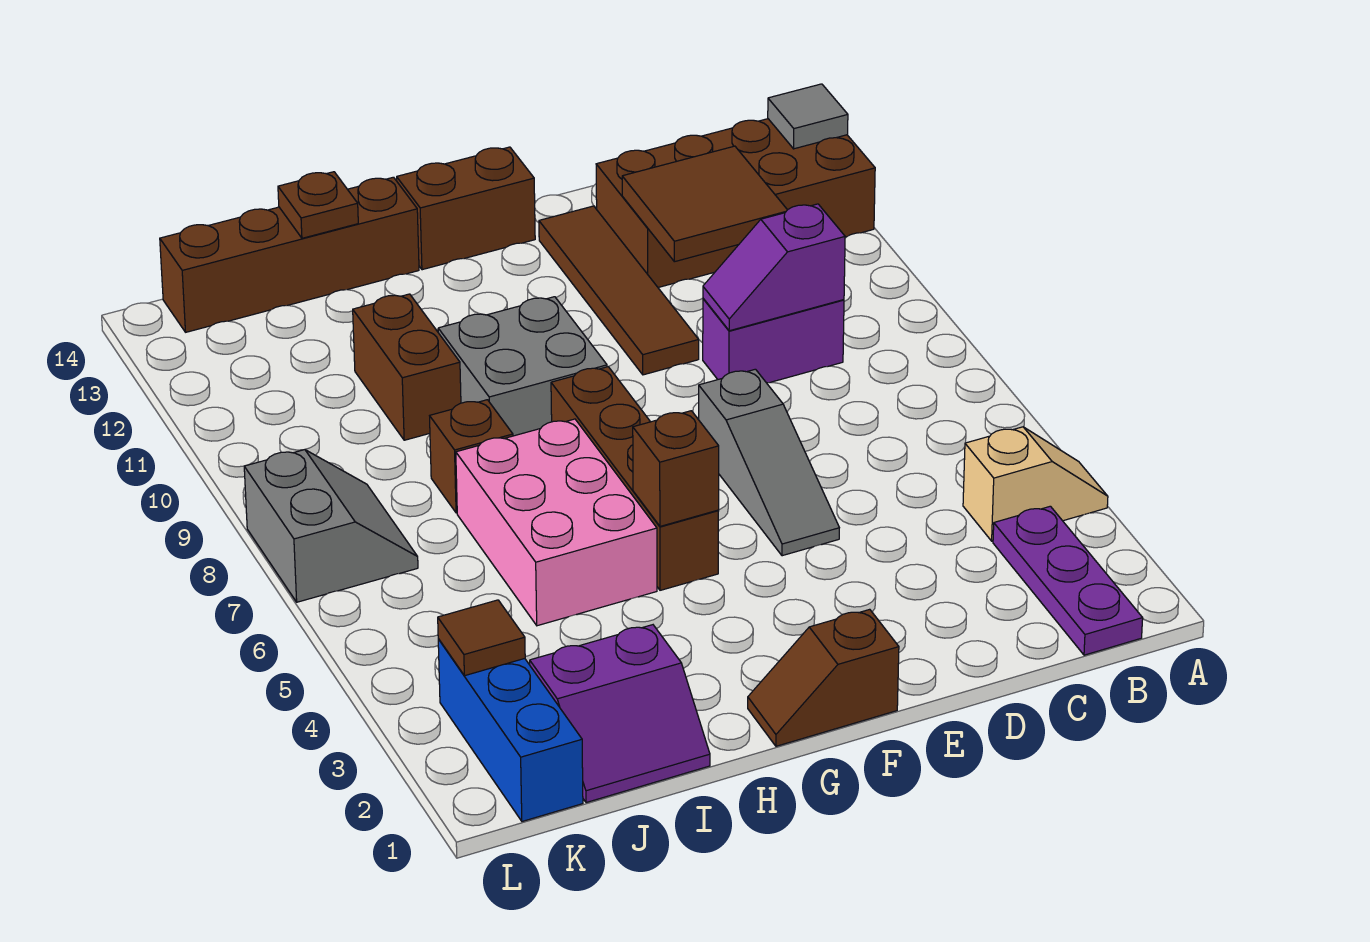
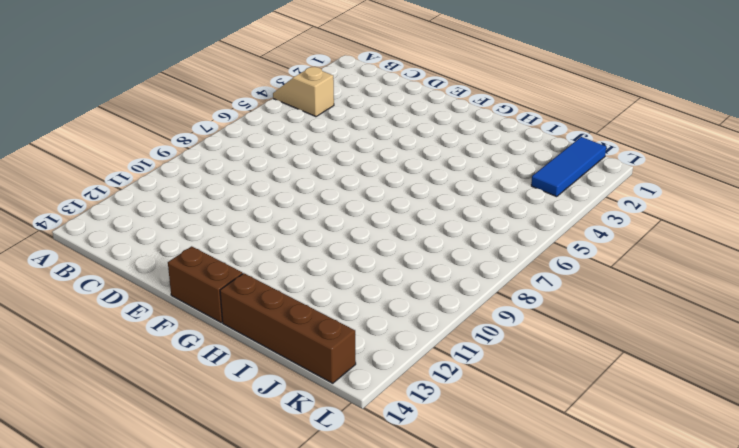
blue tile K1:K3 level 1 -> blue brick K1:K3 level 1
none -> brown brick A12:D13 level 1
none -> purple plate B1:B3 level 1
none -> purple brick C9:D9 level 1

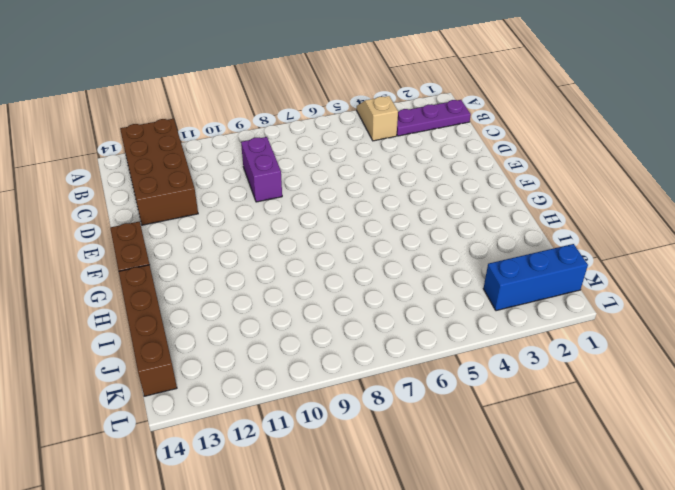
none -> grey slope E5:E7 level 1 top 7
none -> brown tile E10:E13 level 1
none -> brown slope F1:G1 level 1 top F

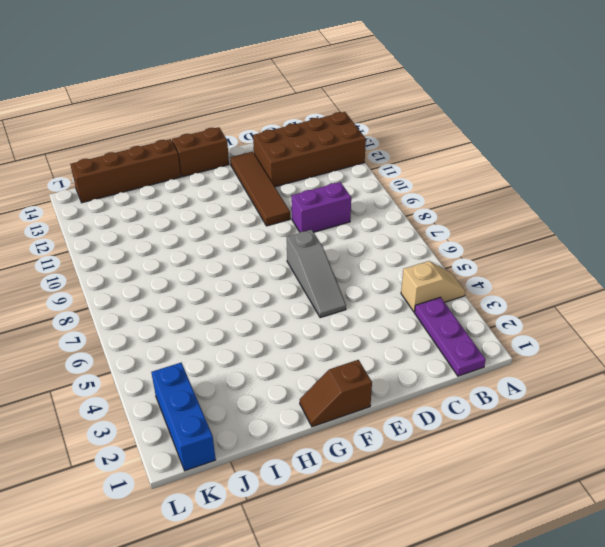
none -> brown brick G5:G8 level 1
none -> grey brick G9:H10 level 1
none -> pink brick H5:I7 level 1

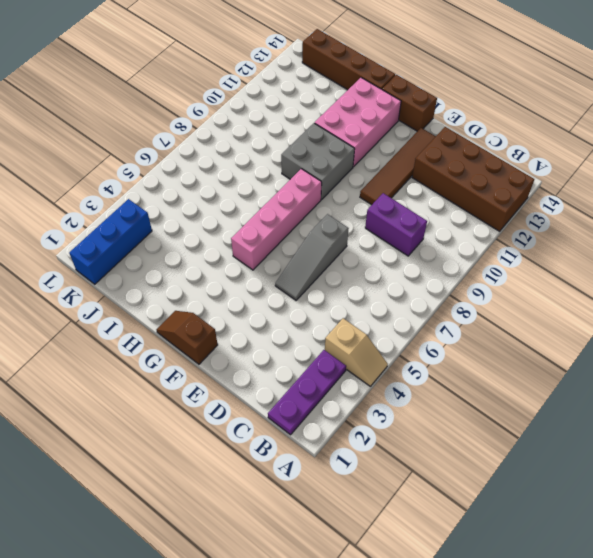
pink brick G5:G8 level 1 -> brown brick G5:G8 level 1
pink brick G11:H13 level 1 -> pink brick H5:I7 level 1
none -> purple slope I1:J2 level 1 top 2
none -> brown brick I8 level 1
none -> brown brick I10:I11 level 1

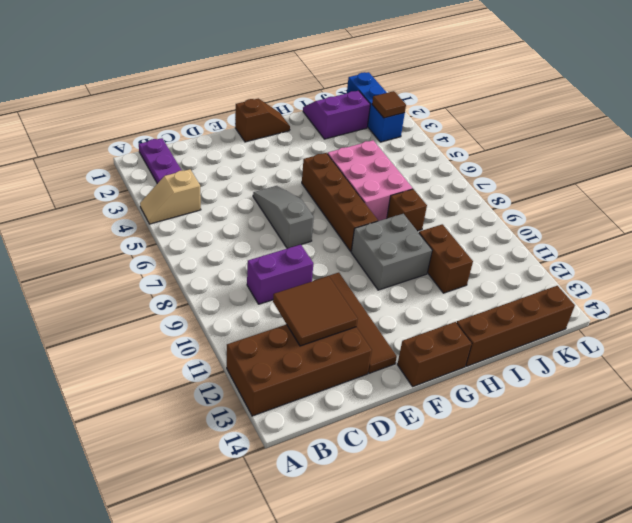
none -> grey slope K7:L8 level 1 top L
none -> grey tile A13 level 2
none -> purple slope C9:D9 level 2 top C

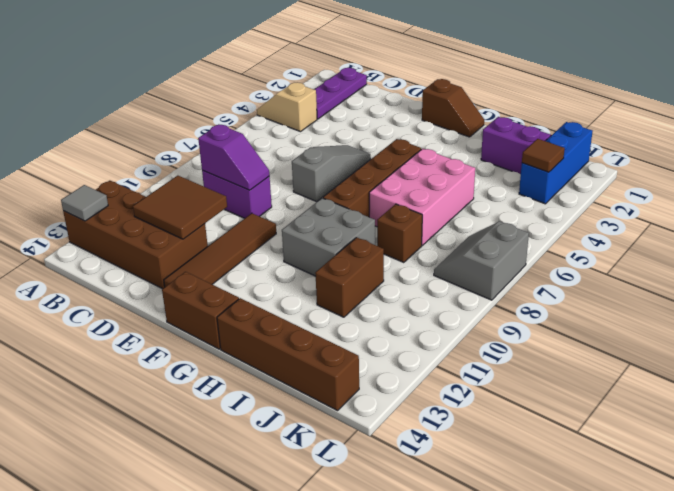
none -> brown brick G5 level 2
none -> brown plate I14 level 2

